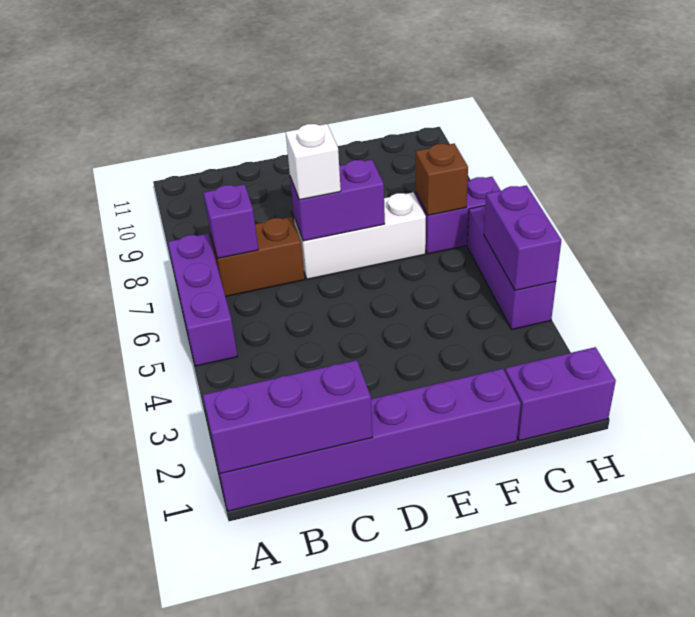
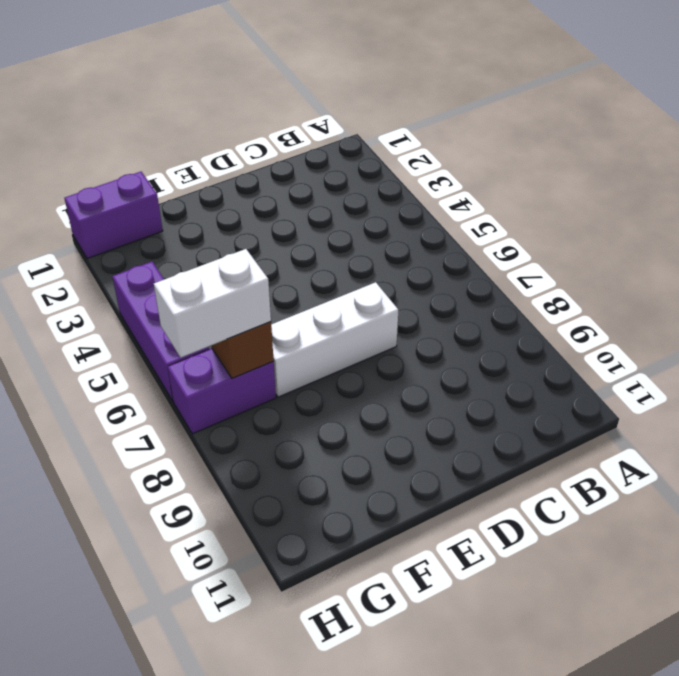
white brick G7:H7 level 3 -> none
none -> purple brick A1:F1 level 1
none -> purple brick A5:A7 level 1
none -> brown brick B7:C7 level 1

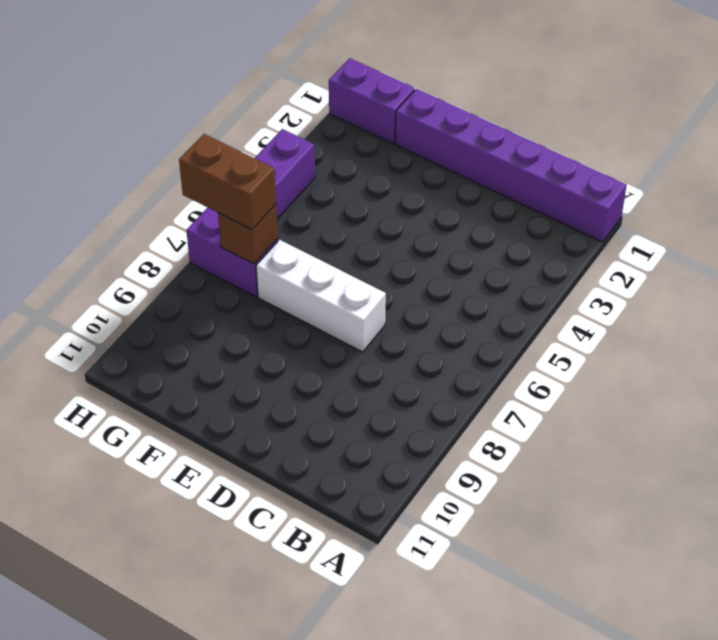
brown brick G7:H7 level 3 -> brown brick B7:C7 level 1
none -> purple brick A5:A7 level 1
none -> purple brick A1:C1 level 2
none -> purple brick B7 level 2

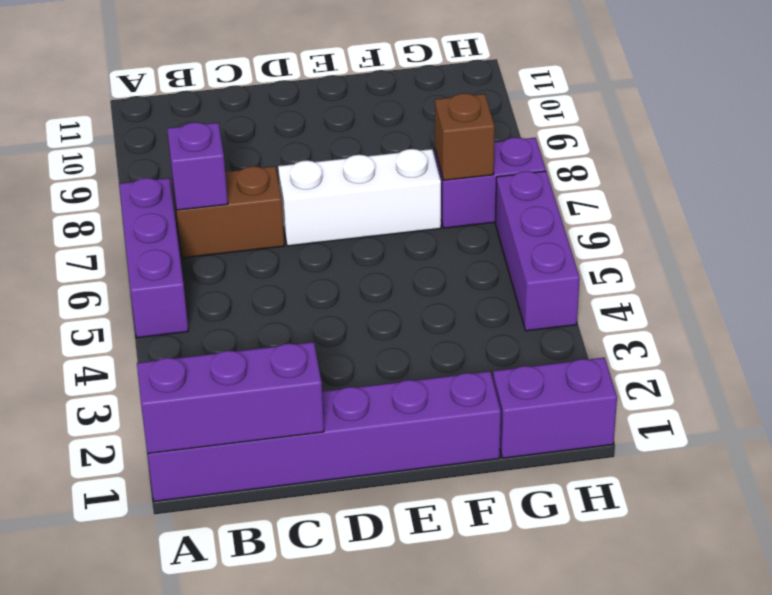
none -> purple brick D7:E7 level 2
none -> purple brick H4:H5 level 2
none -> white brick D7 level 3

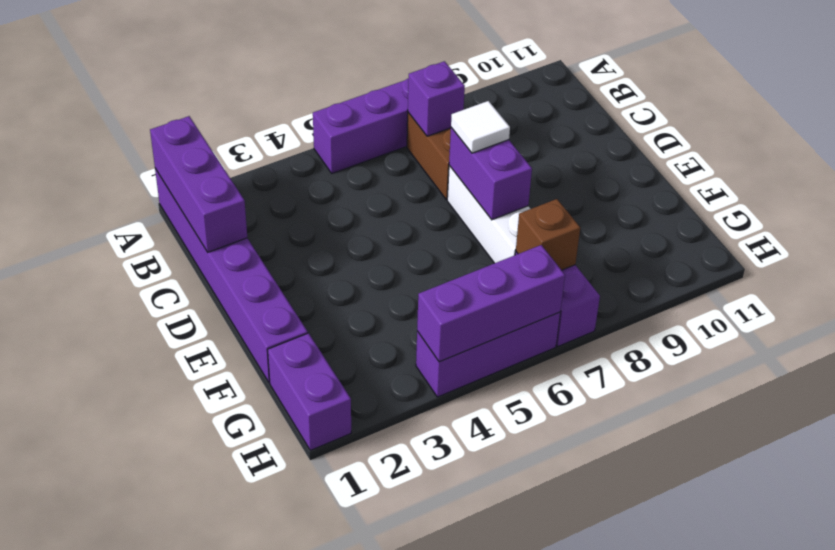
white tile D7 level 3 -> white brick D7 level 3
purple brick H4:H6 level 2 -> purple brick H4:H5 level 2

